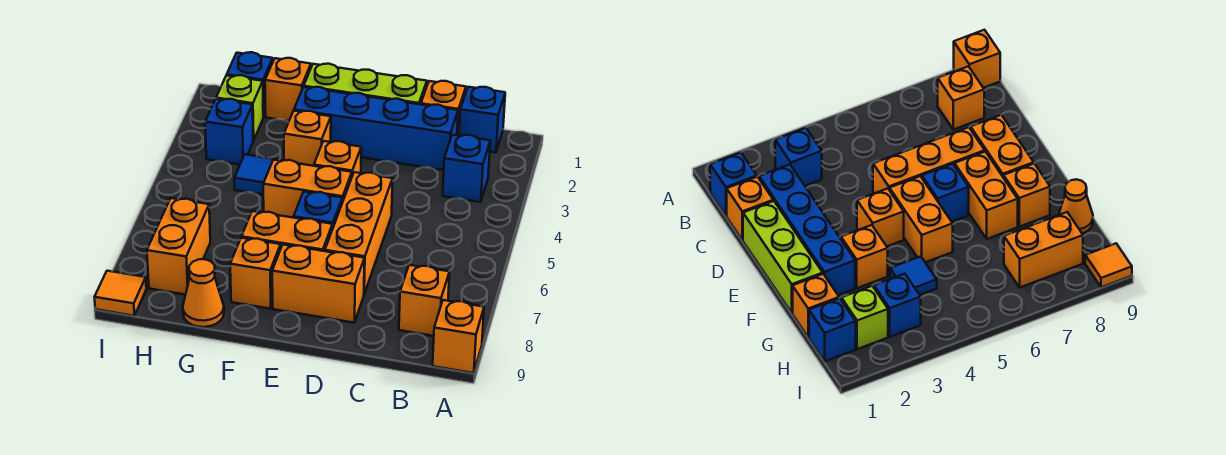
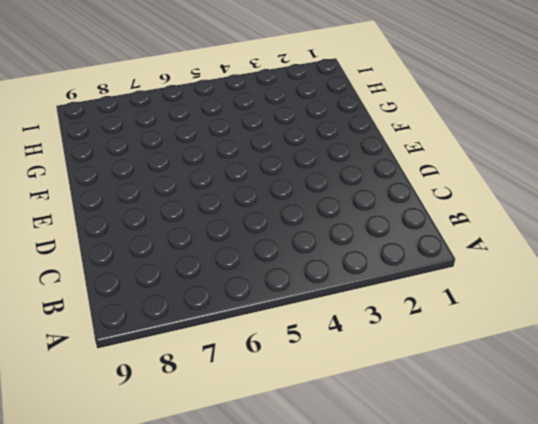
none -> orange brick A9 level 1
none -> blue brick B1 level 1
none -> blue brick B3 level 1

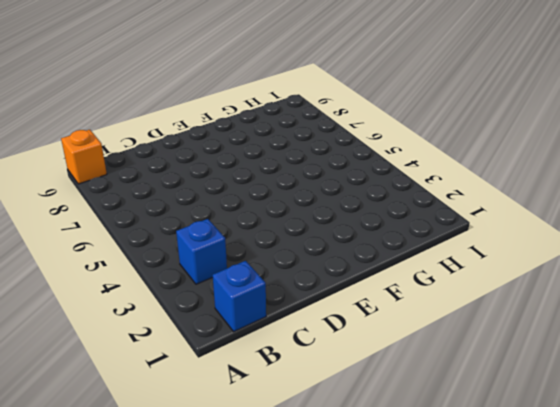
none -> orange brick B8 level 1
none -> orange brick C1 level 1
none -> blue brick C2:F2 level 1

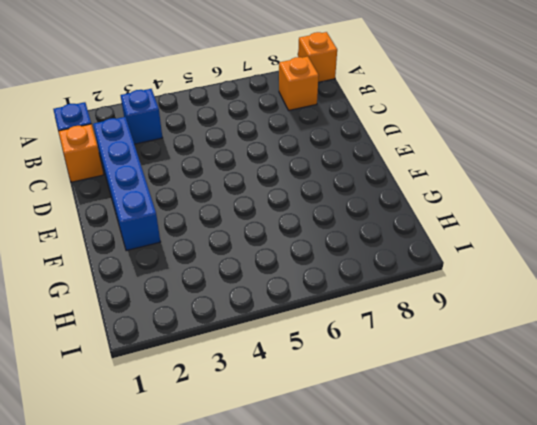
none -> lime brick D1:F1 level 1
none -> orange brick D5:D7 level 1
none -> orange brick D8:E8 level 1

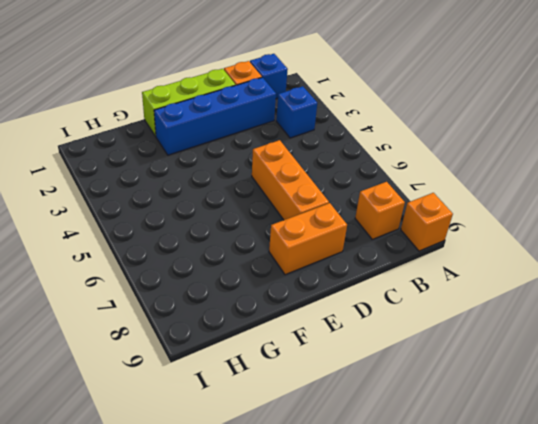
none -> orange brick E4 level 1
none -> orange brick E5:F5 level 1
none -> blue brick E6 level 1

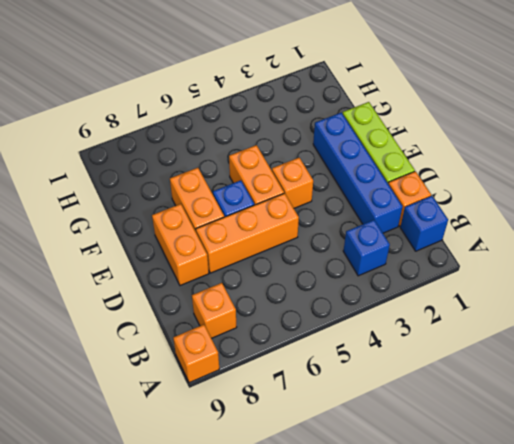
none -> orange brick F3 level 1
none -> orange brick F8 level 1
none -> orange brick G1 level 1

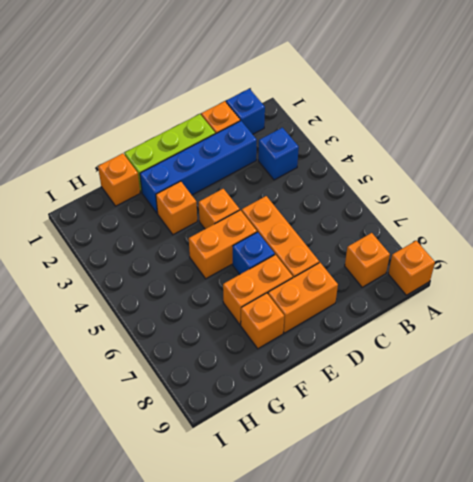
none -> blue tile G4 level 1
none -> orange cone G9 level 1
none -> blue brick H1 level 1

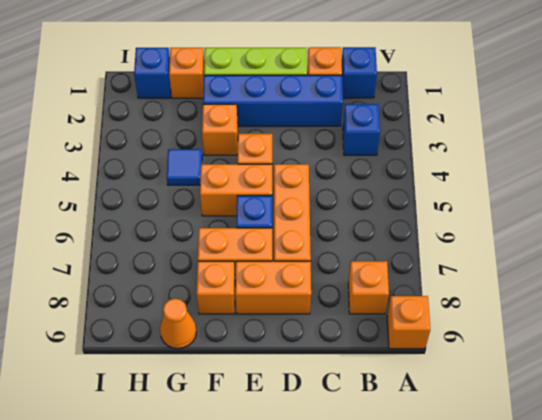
none -> lime brick H2 level 1
none -> blue brick H3 level 1
none -> orange brick H7:H8 level 1

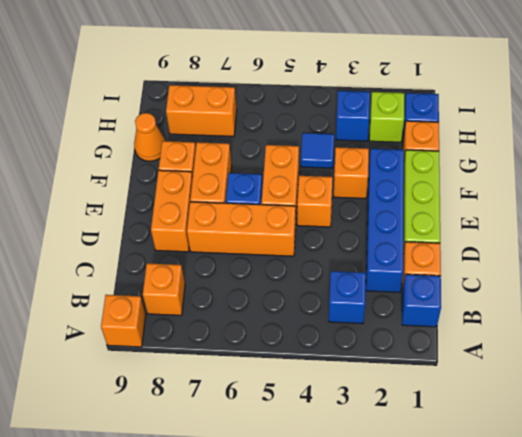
none -> orange tile I9 level 1

